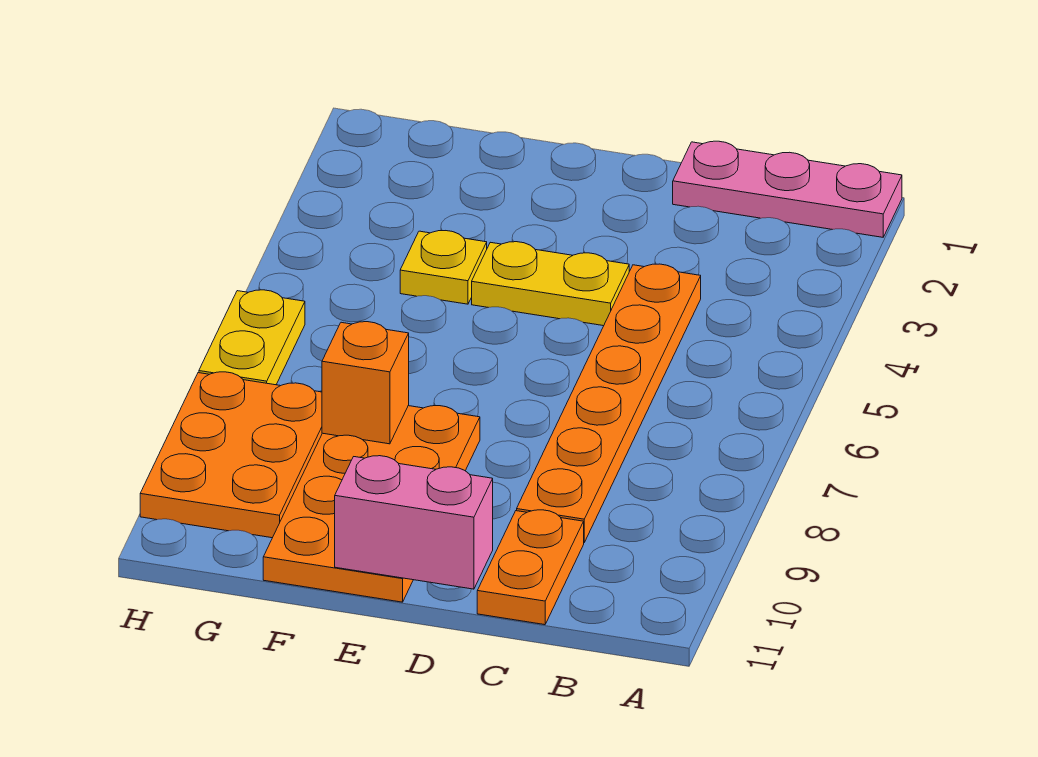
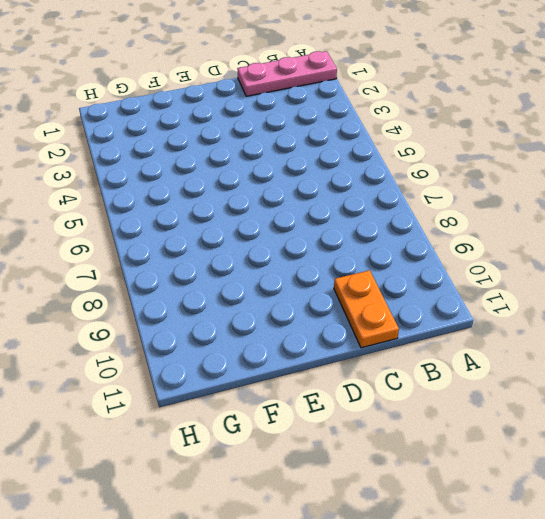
none -> orange plate C4:C9 level 1
none -> yellow plate D4:E4 level 1

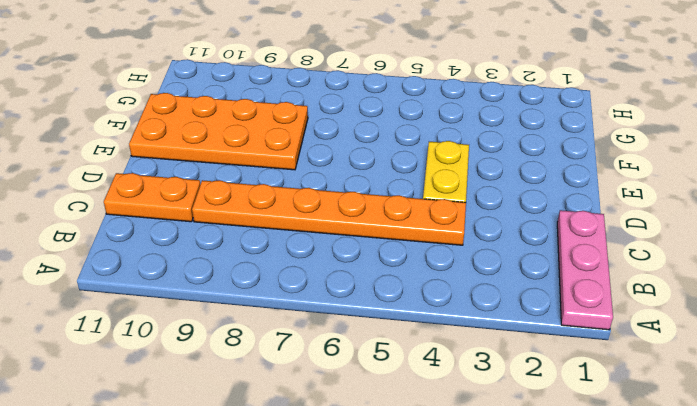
none -> yellow plate F4 level 1
none -> orange plate G8:H10 level 1

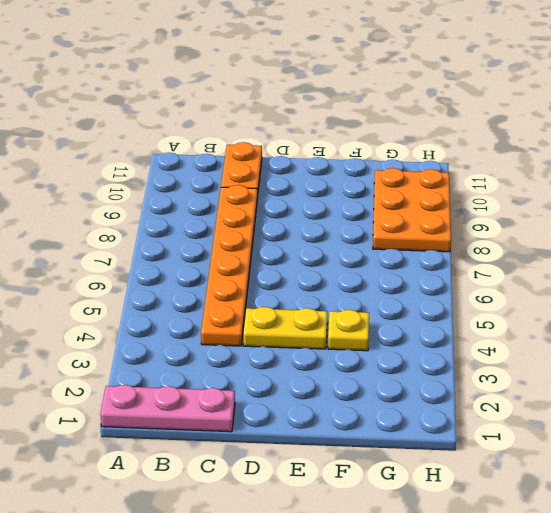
none -> orange plate E8:F11 level 1
none -> yellow plate H6:H7 level 1

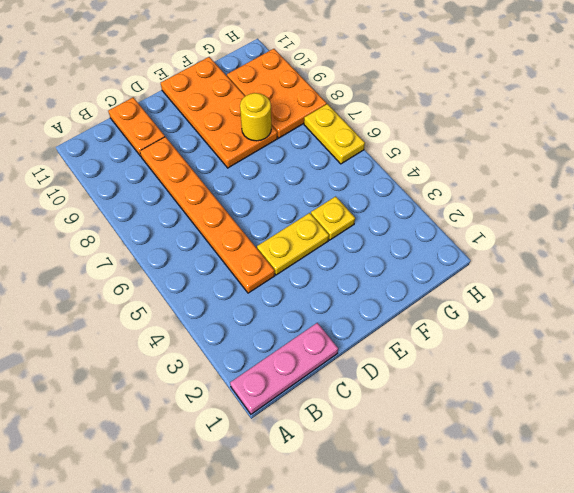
yellow round brick F8 level 2 -> orange brick F8 level 2
none -> pink brick D11:E11 level 2

